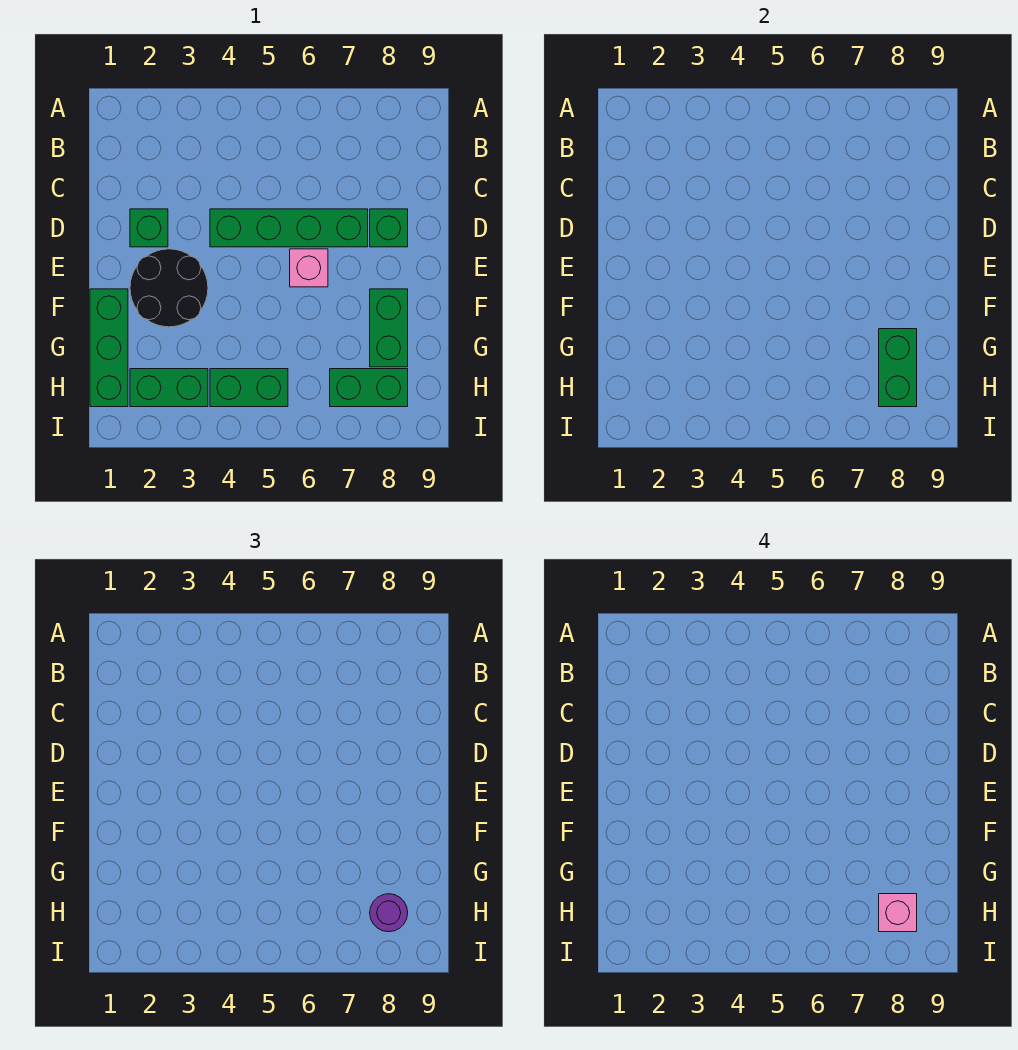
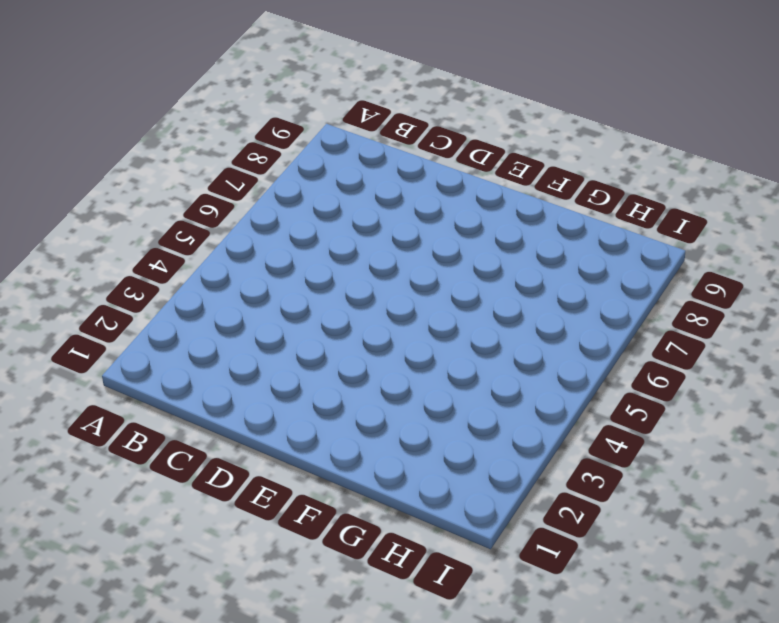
none -> green brick D2 level 1
none -> green brick D4:D7 level 1
none -> green brick D8 level 1

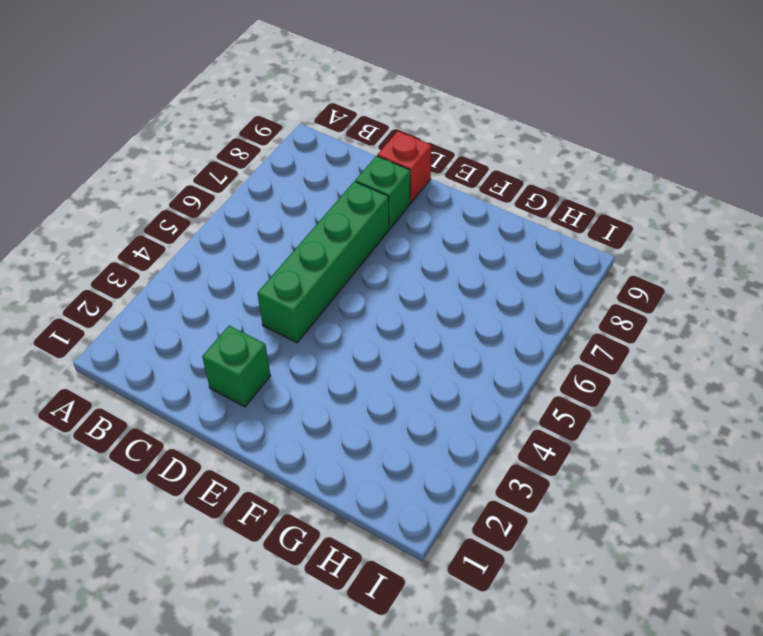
red brick D9 level 1 -> none
none -> black round brick E2:F3 level 1
none -> pink brick E6 level 1
none -> green brick F1:H1 level 1

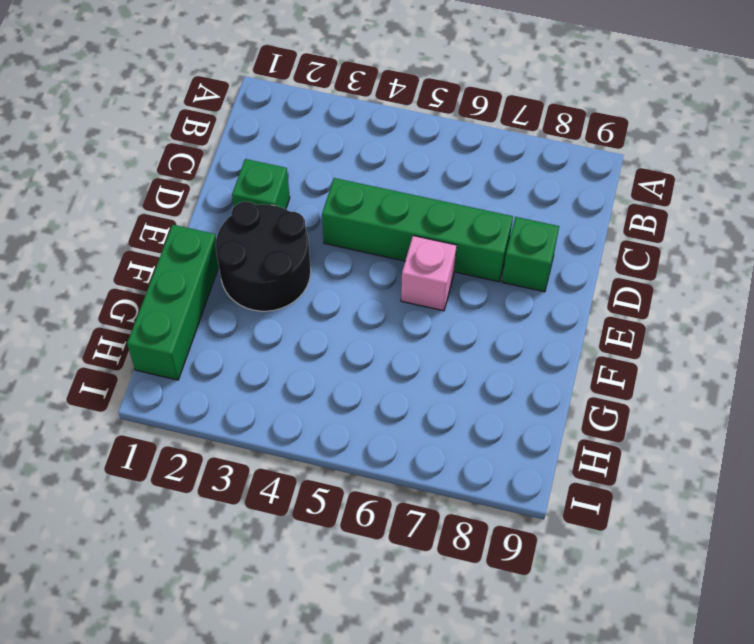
none -> green brick F8:G8 level 1
none -> green brick H2:H3 level 1
none -> green brick H4:H5 level 1

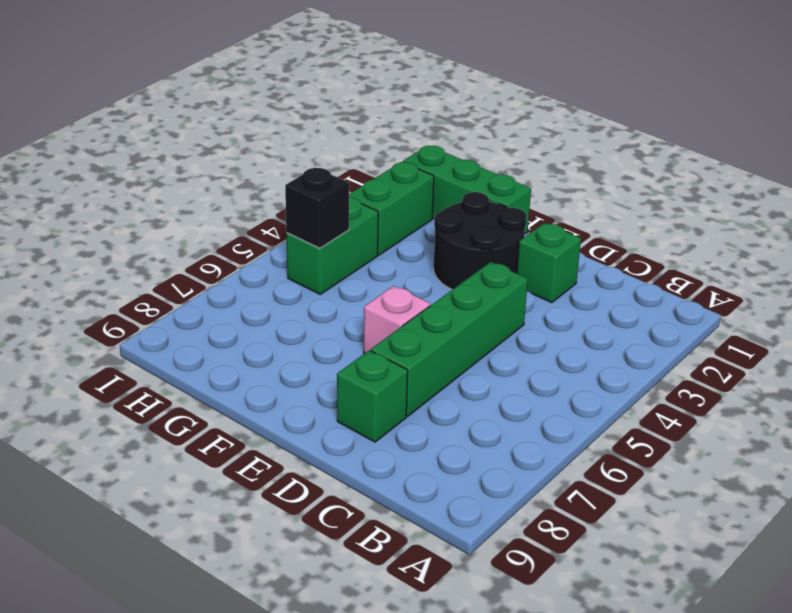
black brick H5 level 2 -> none
none -> green brick F8:G8 level 1
none -> green brick H7:H8 level 1
none -> green brick G8:H8 level 2

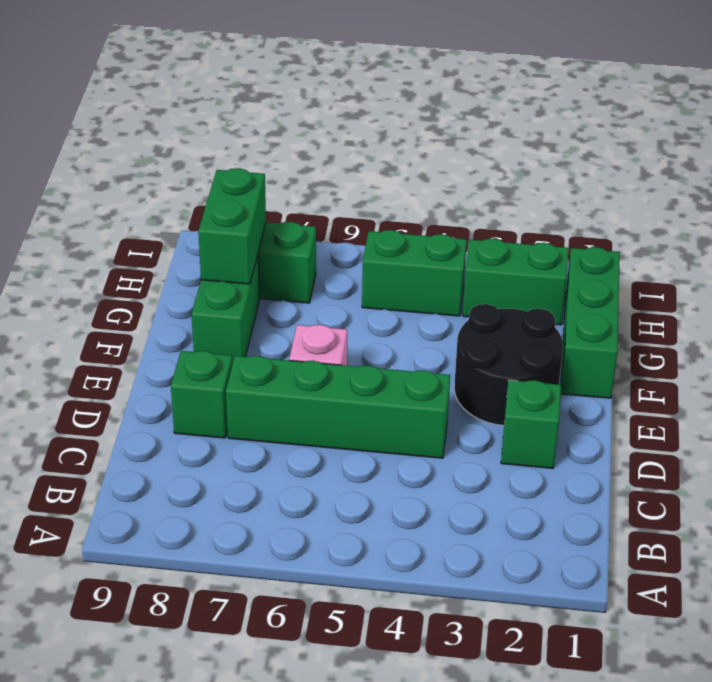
none -> purple round brick H8 level 3
none -> pink brick H8 level 4

